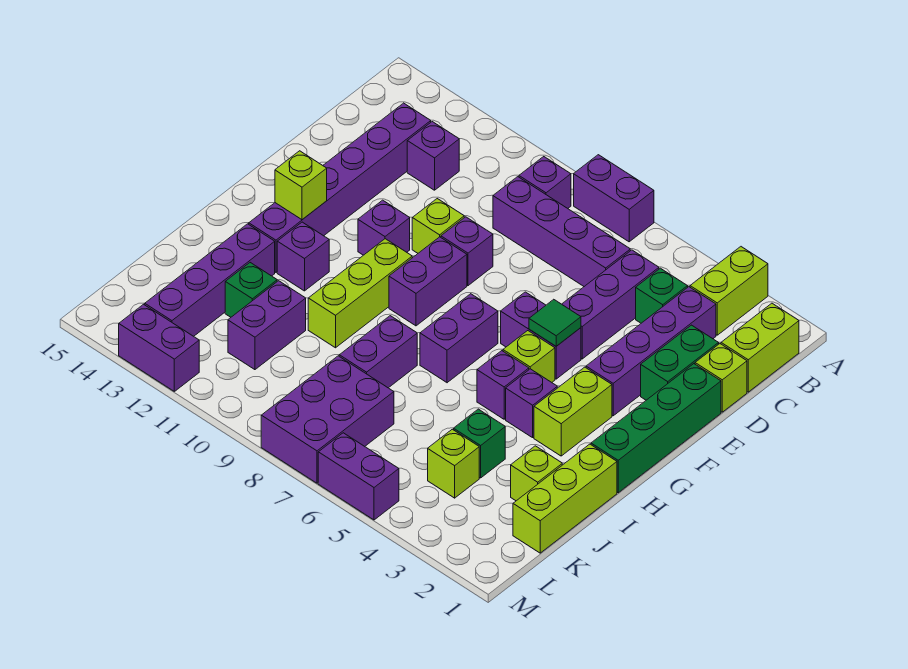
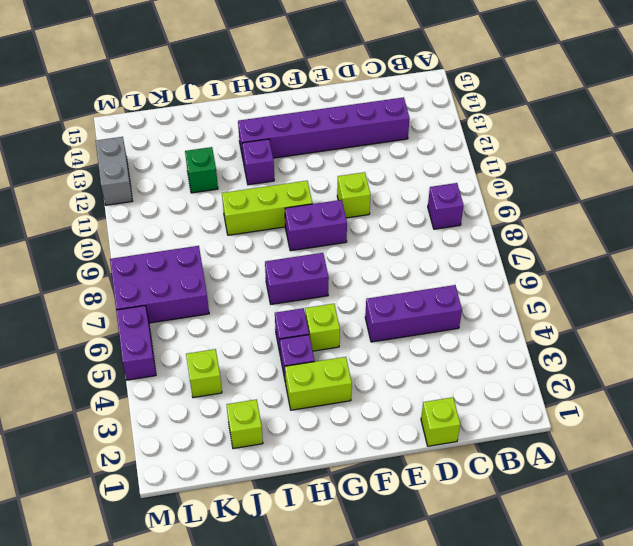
grey brick M12:M13 level 1 -> purple brick M12:M13 level 1
none -> lime brick A3:B3 level 1
none -> purple brick A7:A8 level 1
none -> lime brick B1:C1 level 1
none -> purple brick C3:F3 level 1

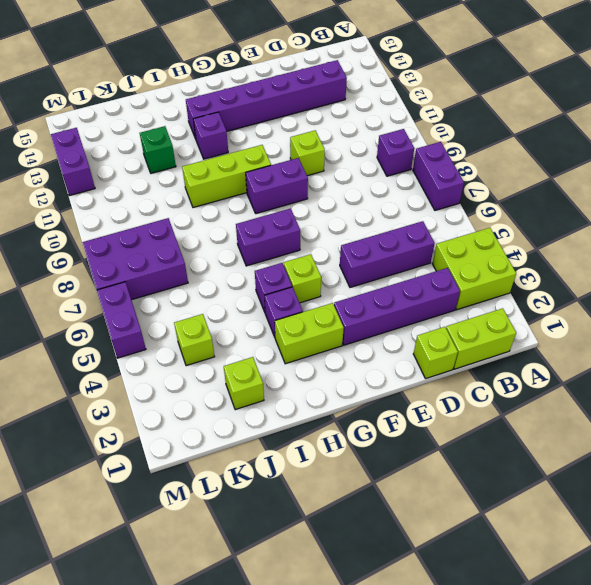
lime brick A3:B4 level 1 -> lime brick A3:B3 level 1
none -> green brick C4 level 1
none -> purple brick C6:C9 level 1
none -> purple brick C12 level 1
none -> green brick D2:E2 level 1

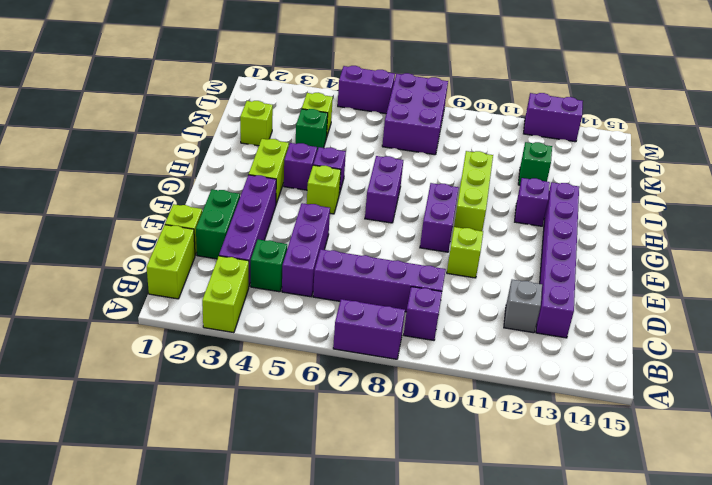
grey brick C12 level 1 -> purple brick C12 level 1
none -> green brick E1:H1 level 1
none -> purple brick E9 level 1
none -> purple brick F5:F6 level 1
none -> purple brick F11 level 1

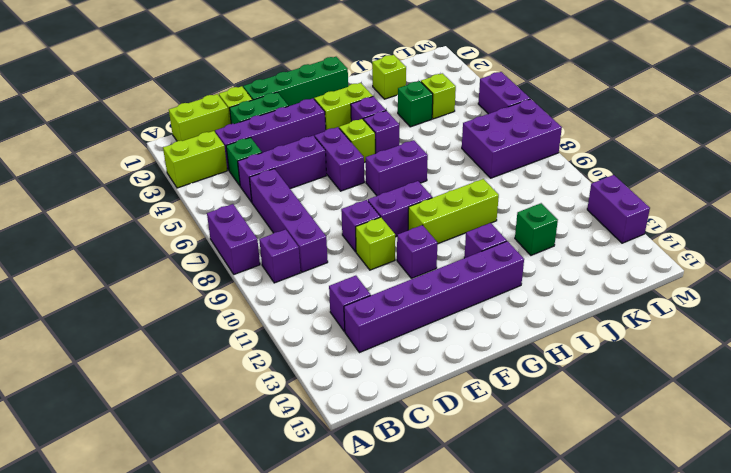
none -> lime brick I1:K1 level 1
none -> purple brick I8:J8 level 1
none -> purple brick I13:L13 level 1
none -> purple brick J11:K11 level 1

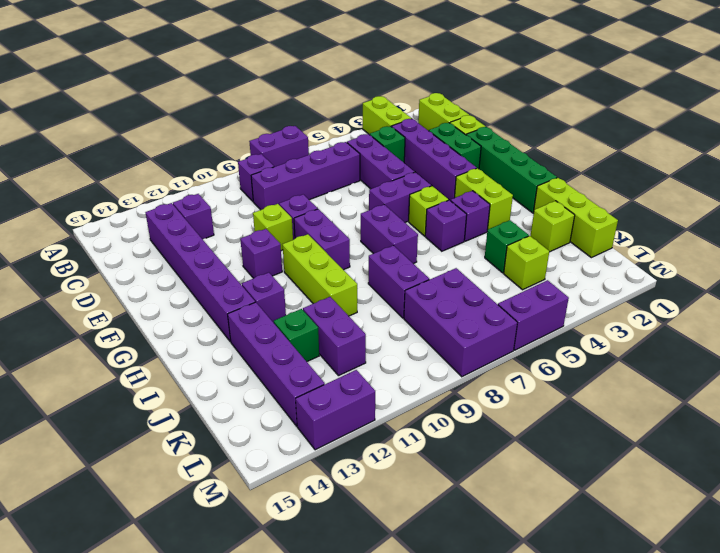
none -> green tile F5 level 2
none -> lime brick G13 level 2

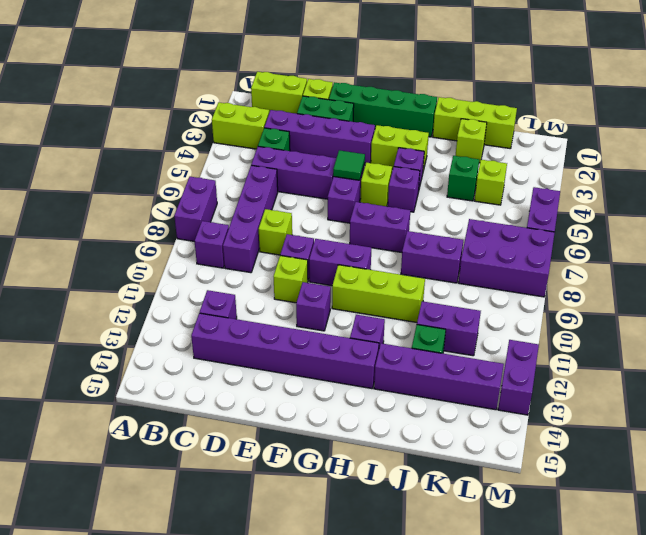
lime brick D8 level 1 -> lime brick G13 level 2

